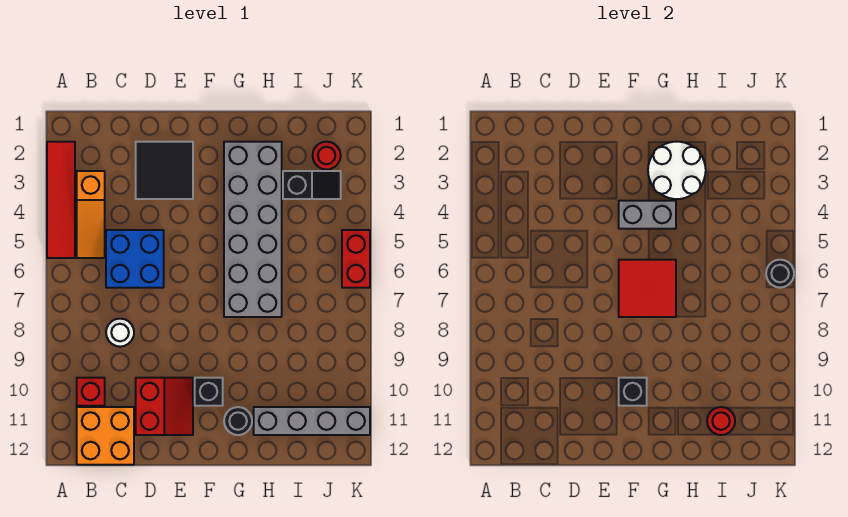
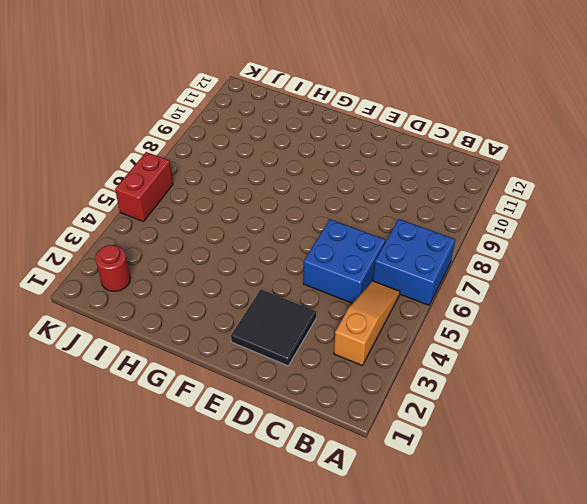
blue brick A6:B7 level 1 -> none
none -> red tile A2:A5 level 1
none -> red brick B10 level 1
none -> orange brick B11:C12 level 1

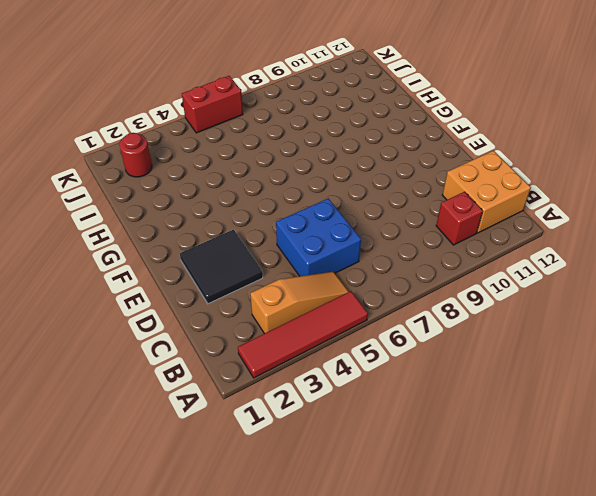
none -> white round brick C8 level 1
none -> red slope D10:E11 level 1 top D
none -> black brick F10 level 1

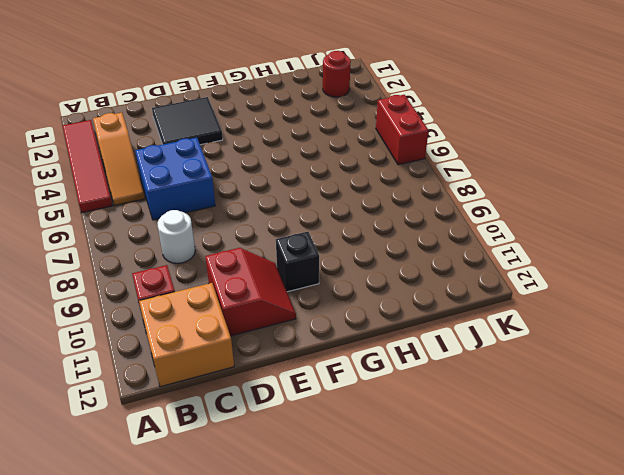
none -> grey brick G2:H7 level 1
none -> black round brick G11 level 1
none -> grey brick H11:K11 level 1

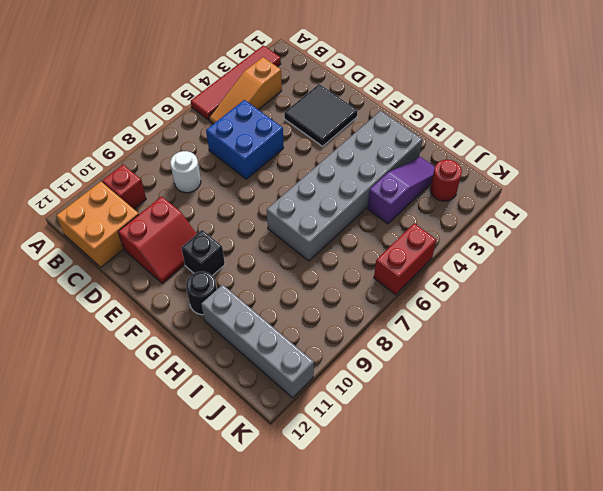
purple slope I2:I4 level 1 top 4 -> black slope I3:J3 level 1 top I
none -> grey brick F4:G4 level 2
none -> red tile F6:G7 level 2
none -> black brick F10 level 2

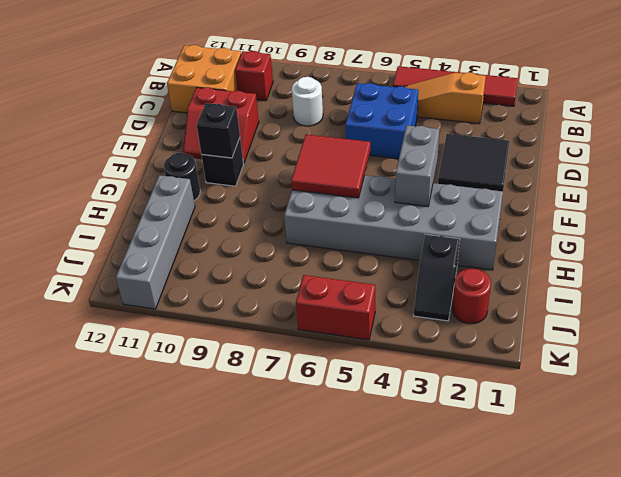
none -> white round brick G2:H3 level 2
none -> red round brick I11 level 2
none -> black round brick K6 level 2

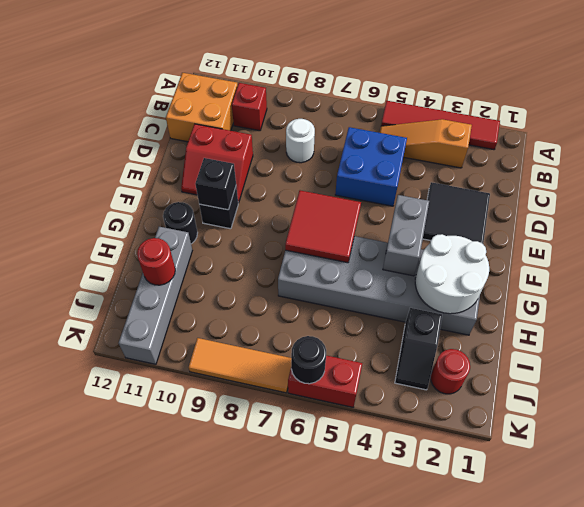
orange tile K7:K9 level 1 -> none

